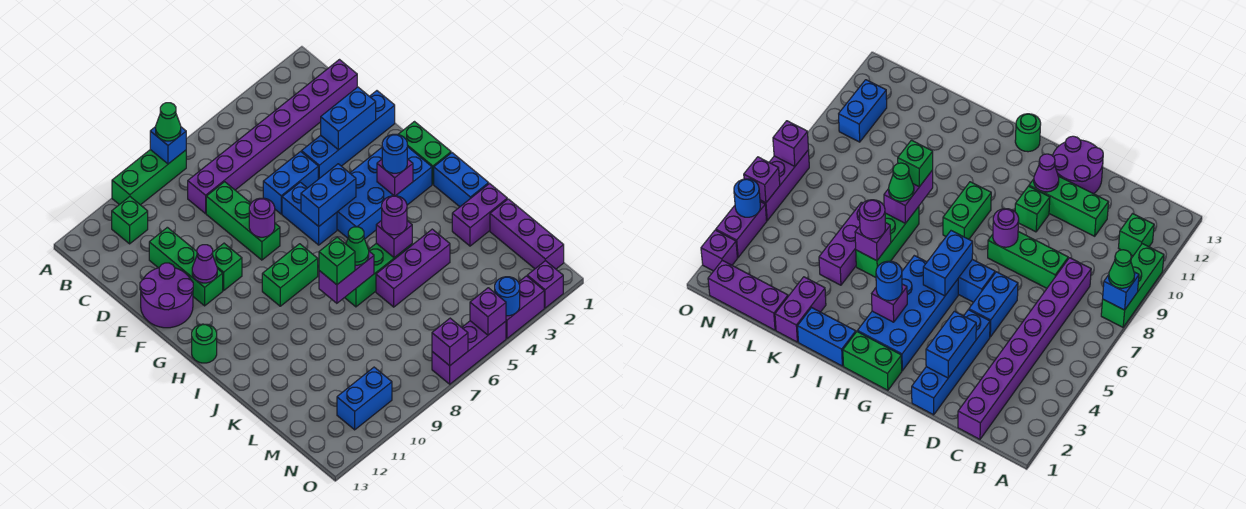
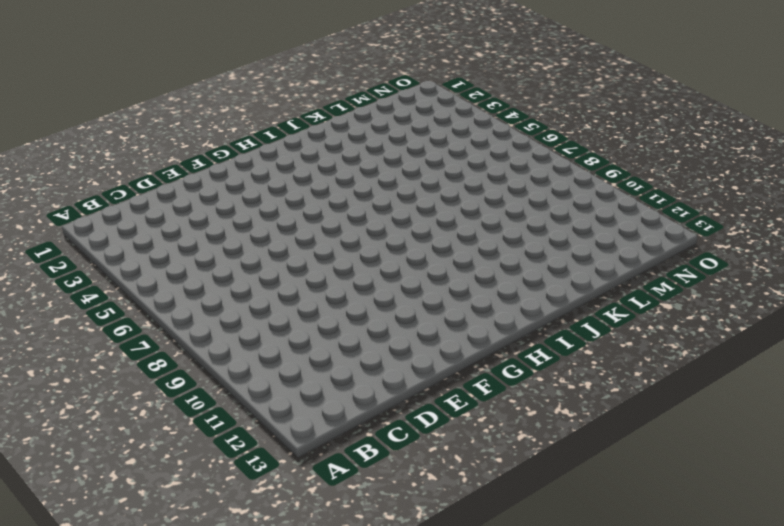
none -> green brick A8:A10 level 1
none -> green brick B11 level 1
none -> purple brick C1:C8 level 1
none -> green brick D8:F8 level 1

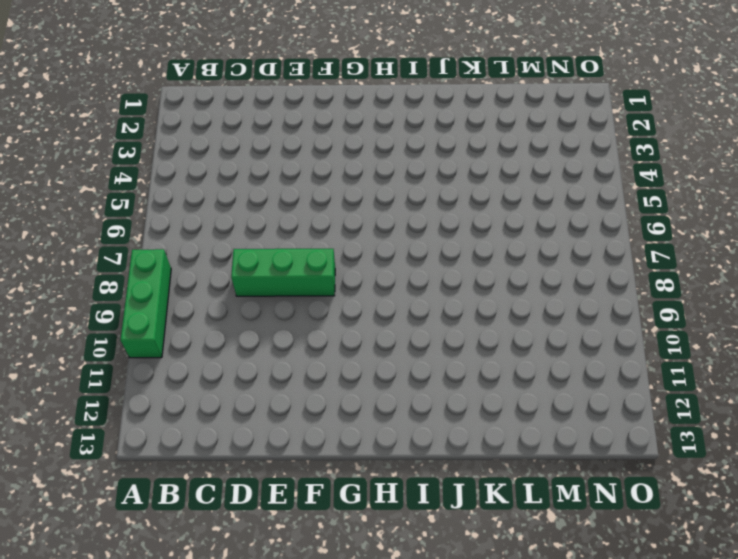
none -> green brick B11 level 1
none -> purple brick C1:C8 level 1
none -> green brick D11:F11 level 1
none -> blue brick E1:E4 level 1

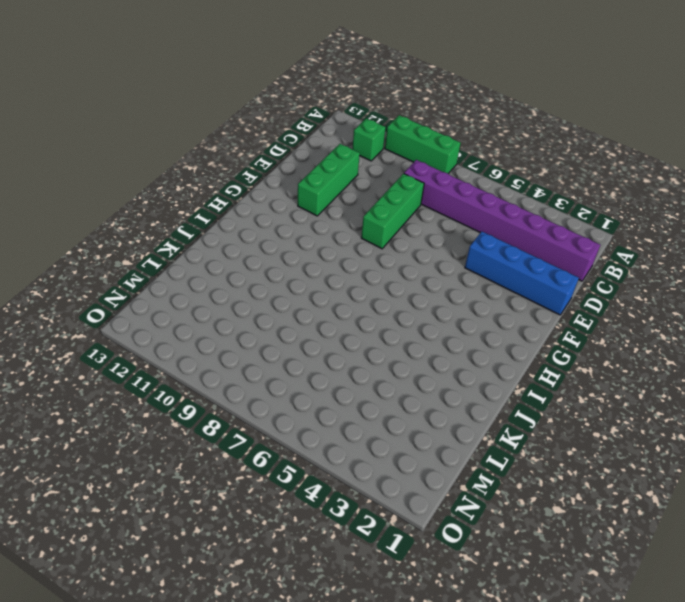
none -> blue brick E5:E6 level 1
none -> purple round brick E12:F13 level 1
none -> blue brick F6:G6 level 1
none -> green brick F10 level 1

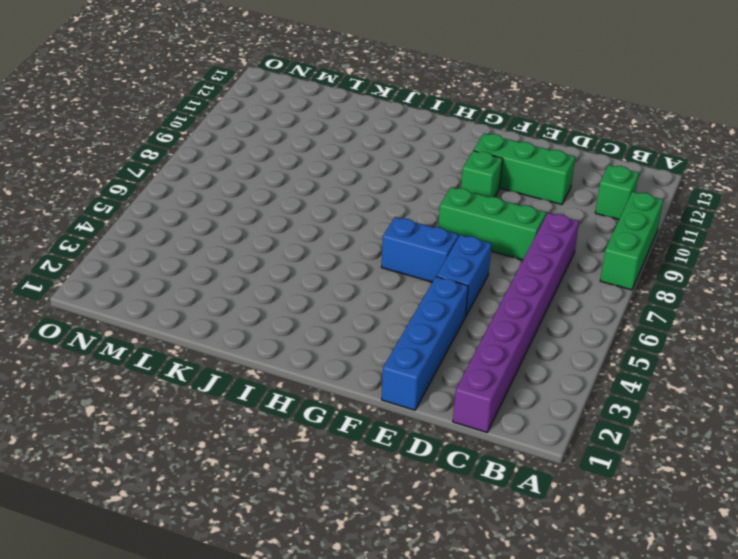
none -> purple round brick E12:F13 level 1
none -> green brick G1:H1 level 1
none -> blue brick G2:H5 level 1
none -> green brick H8:H9 level 1

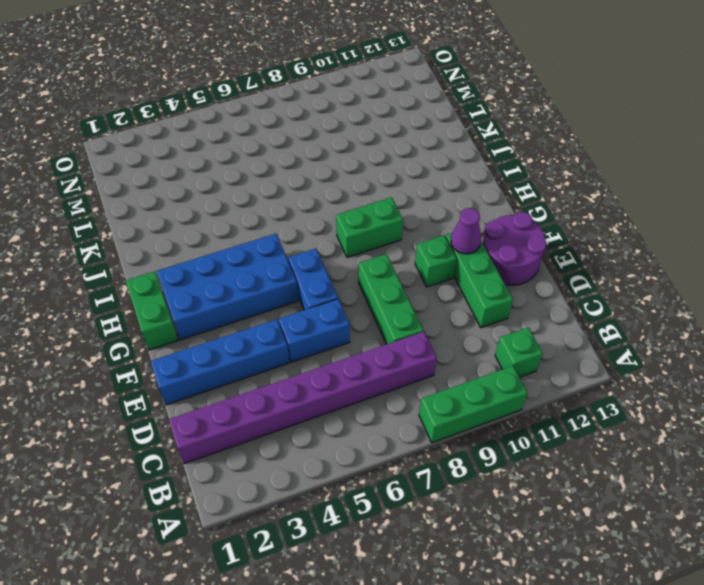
none -> green round brick H13 level 1
none -> blue brick I1:J1 level 1
none -> green brick J5:J7 level 1
none -> purple brick K1:K2 level 1

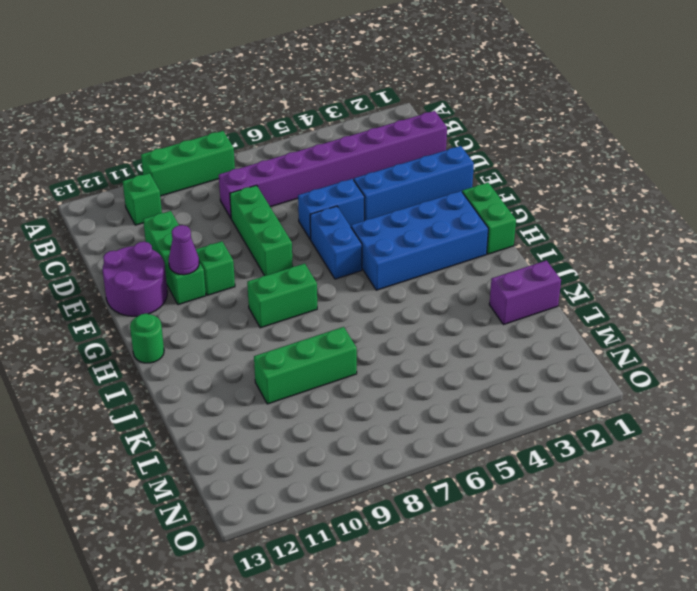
green brick K8:K10 level 1 -> green brick J5:J7 level 1
none -> blue brick I1:J1 level 1
none -> purple brick K4:K6 level 1
none -> purple brick L1:N1 level 1
none -> blue brick N10:N11 level 1

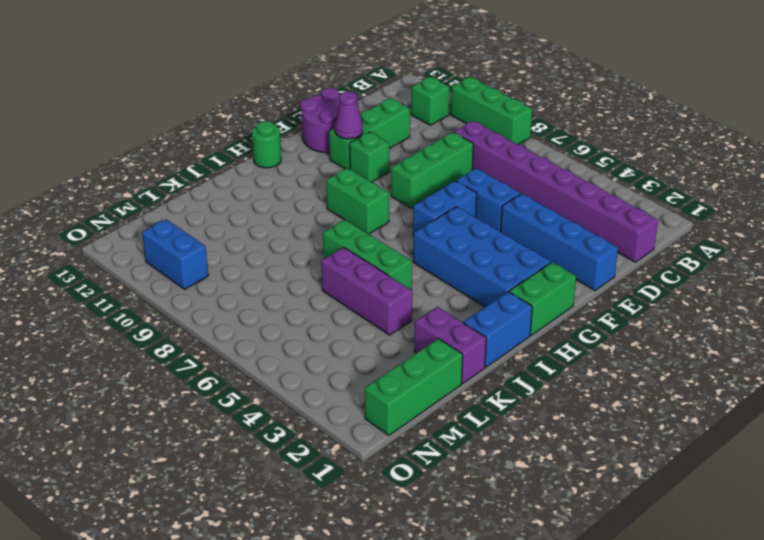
green brick L1:N1 level 1 -> purple brick L1:N1 level 1
none -> purple brick O2 level 1
none -> purple brick O3:O4 level 1
none -> purple brick O5:O7 level 1
none -> blue brick A8 level 2

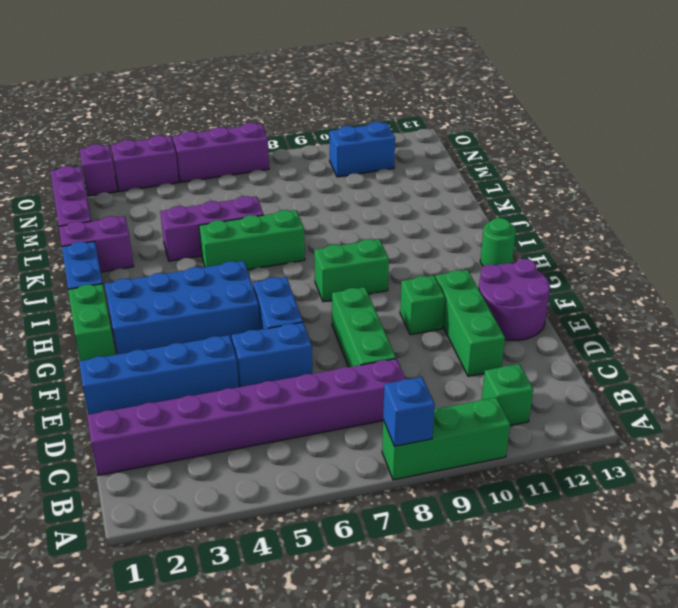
none -> blue brick E2:E3 level 2
none -> purple round brick F8 level 2
none -> purple cone F11 level 2
none -> blue brick G5:G6 level 2

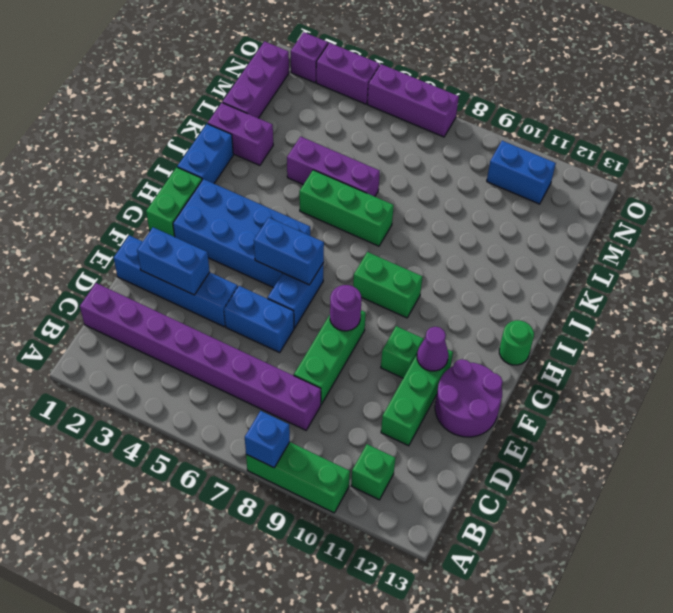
none -> purple brick H3 level 2
none -> purple brick J5 level 2
none -> purple brick J7:J8 level 2
none -> blue round brick O4 level 2

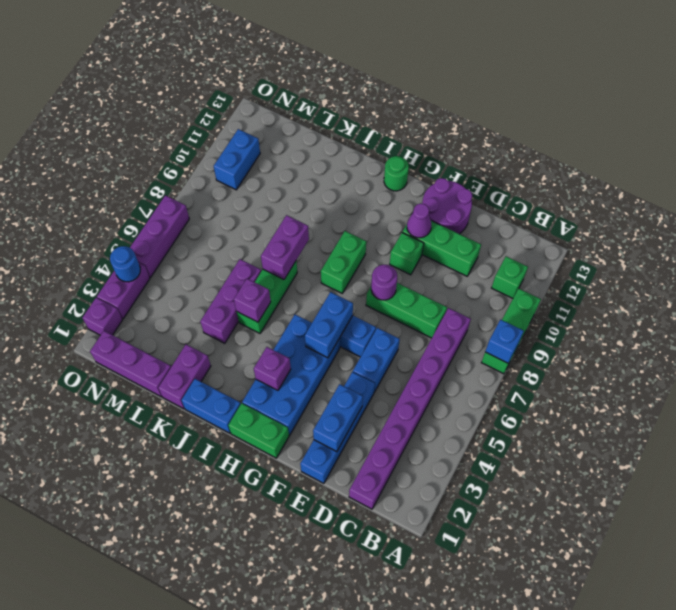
none -> purple brick O5 level 2
none -> purple brick O7 level 2
none -> green cone A8 level 3
none -> blue round brick H3 level 3

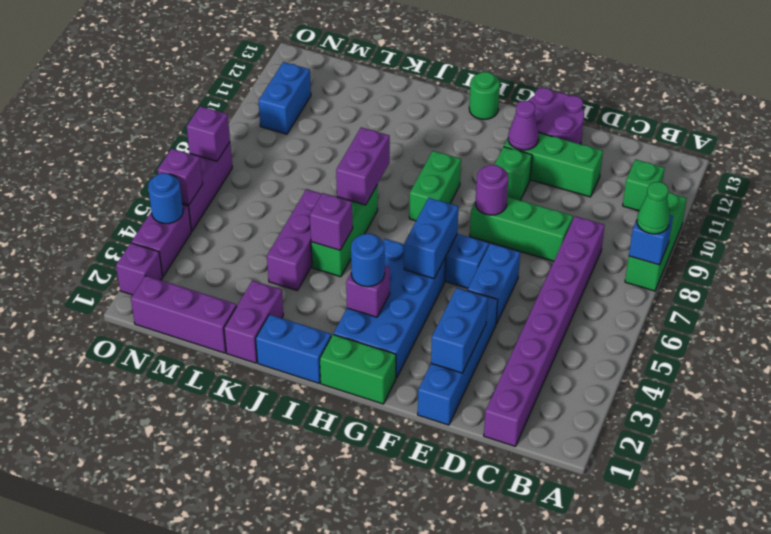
none -> purple round brick J5 level 3
none -> green cone J7 level 3
none -> green brick J8 level 3

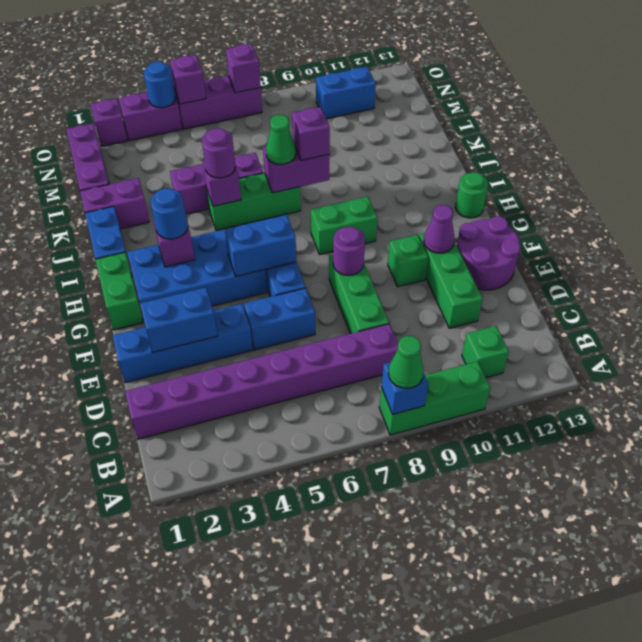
purple brick J8 level 3 -> green brick J8 level 3

